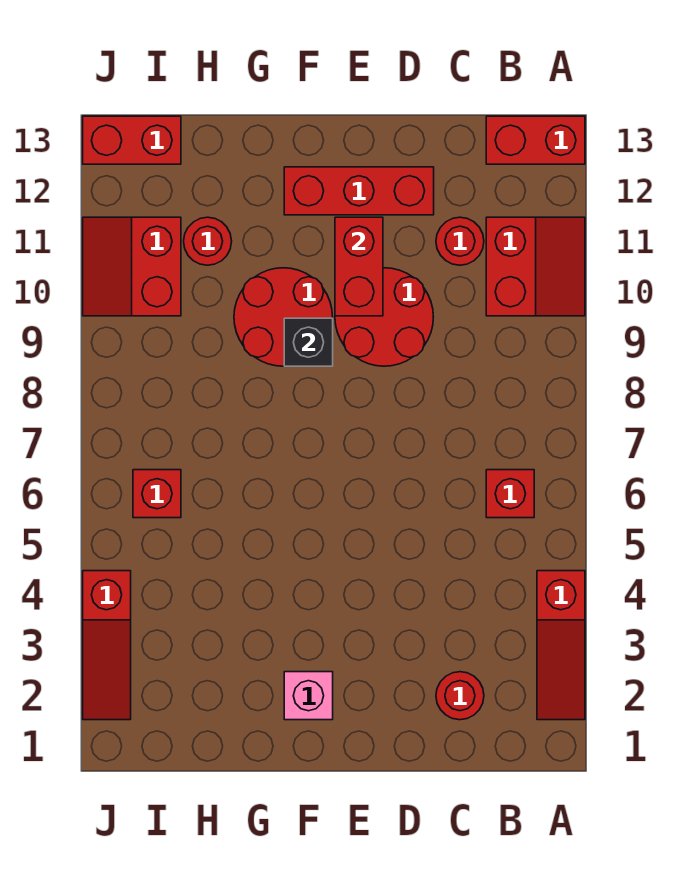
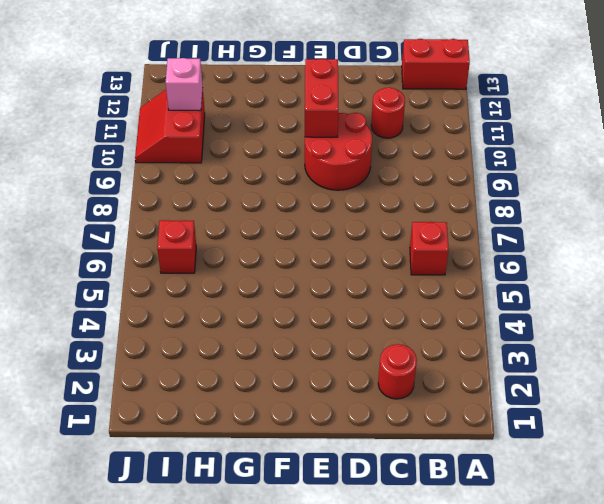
pink brick I11 level 2 -> pink brick F2 level 1
none -> red slope A2:A4 level 1 top 4
none -> red slope A10:B11 level 1 top B
none -> red brick D12:F12 level 1

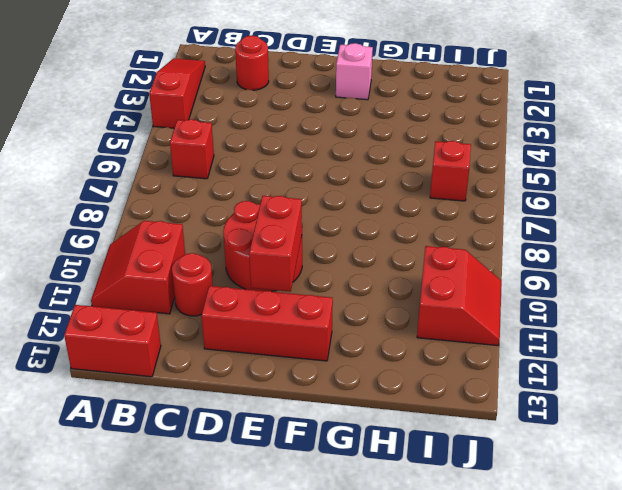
none -> red round brick F9:G10 level 1
none -> red round brick H11 level 1
none -> red brick I13:J13 level 1

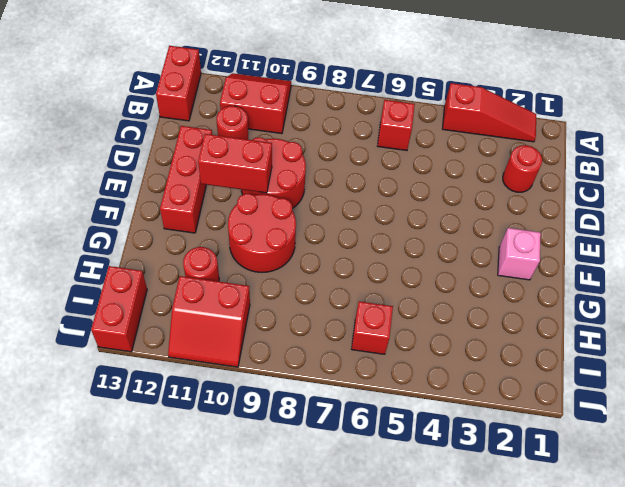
none -> red slope J2:J4 level 1 top 4
none -> black brick F9 level 2

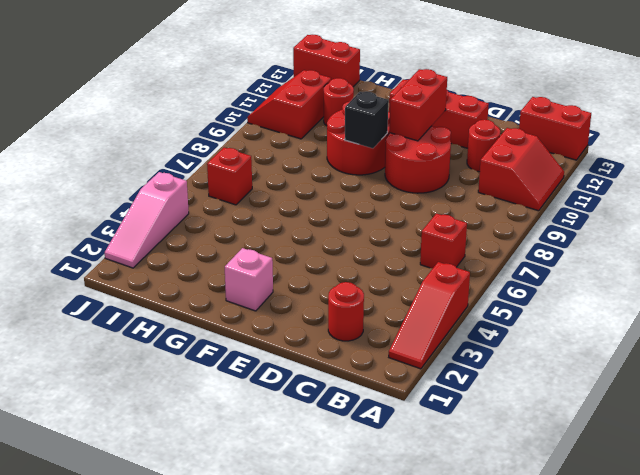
pink slope J2:J4 level 1 top 4 -> red slope J2:J4 level 1 top 4

